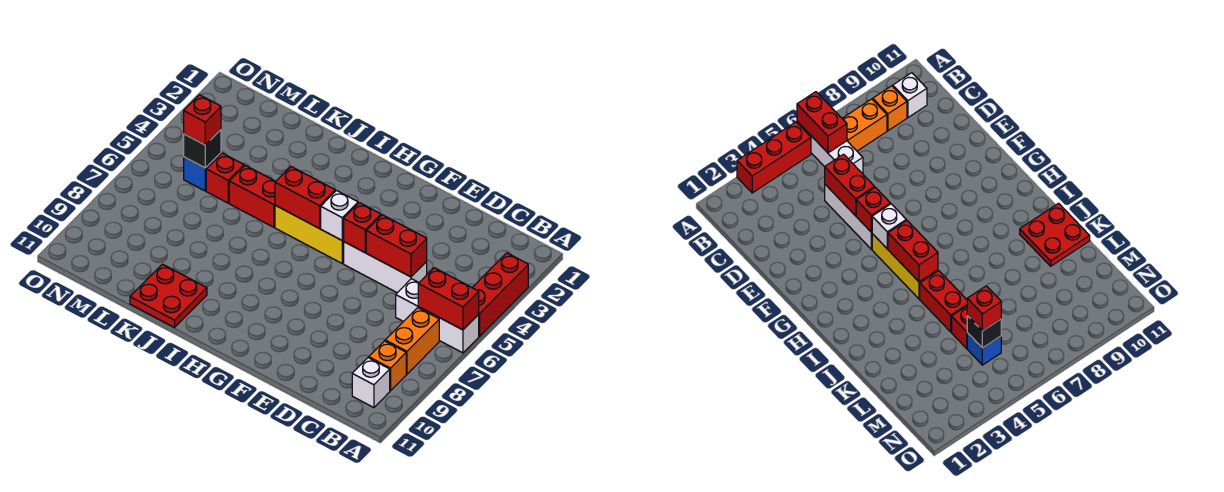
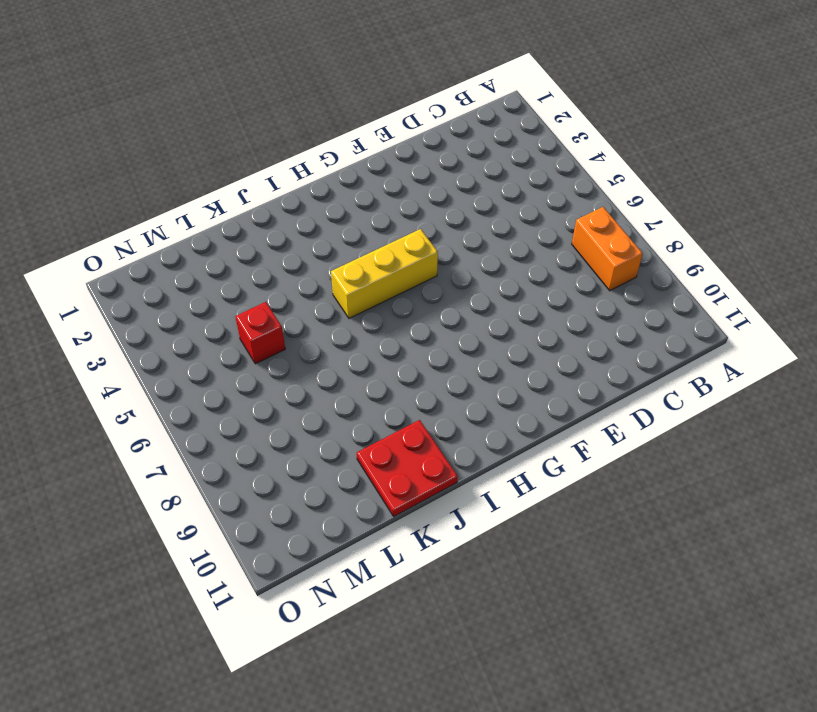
none -> red brick A3:A5 level 1
none -> white brick A6:C6 level 1
none -> orange brick B9 level 1

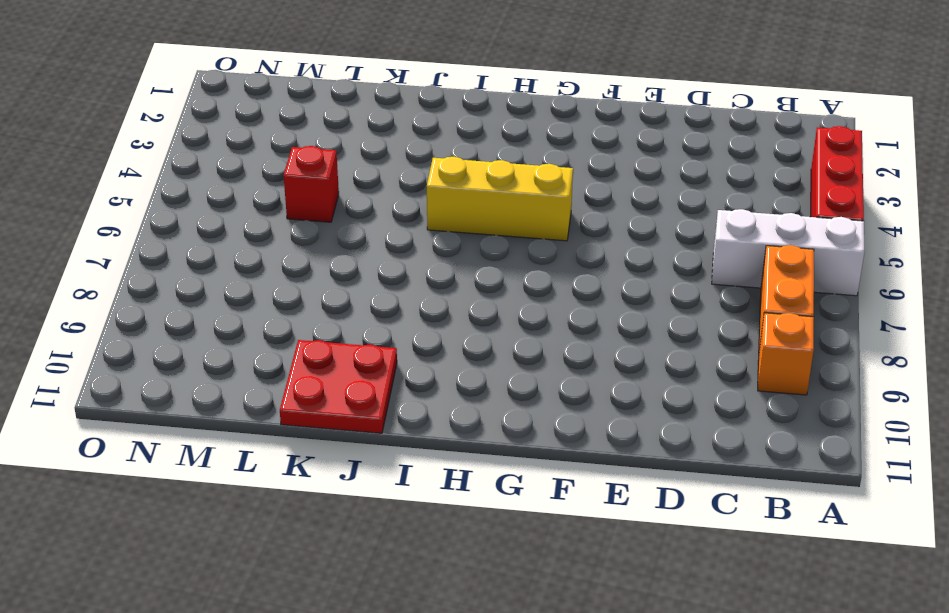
none -> white brick B10 level 1
none -> white brick D5:F5 level 1
none -> red brick J5:K5 level 1

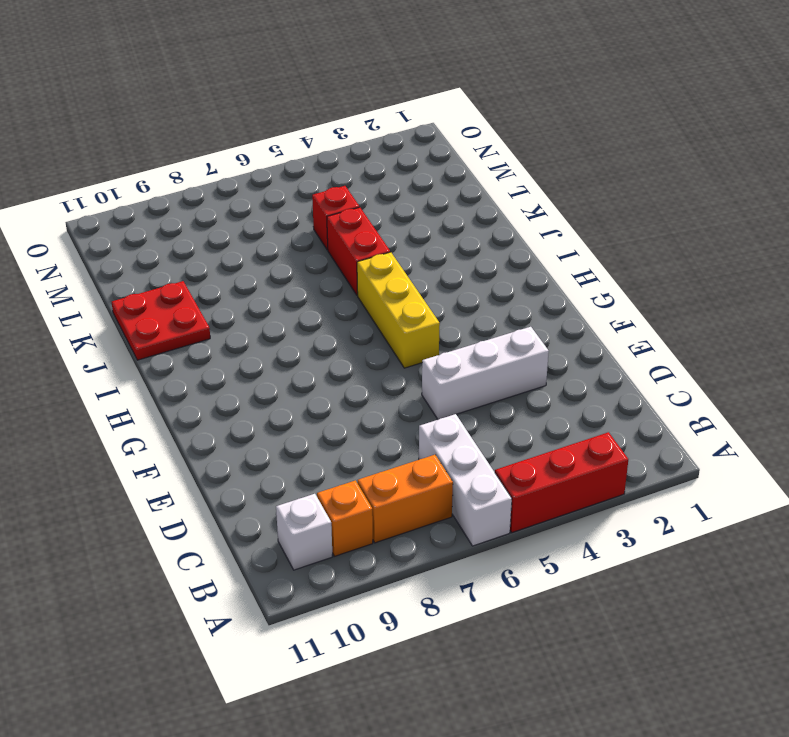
white brick E3:E5 level 1 -> white brick D5:F5 level 1
none -> blue brick M5 level 1
none -> red brick A6:B6 level 2
none -> red brick D5:E5 level 2

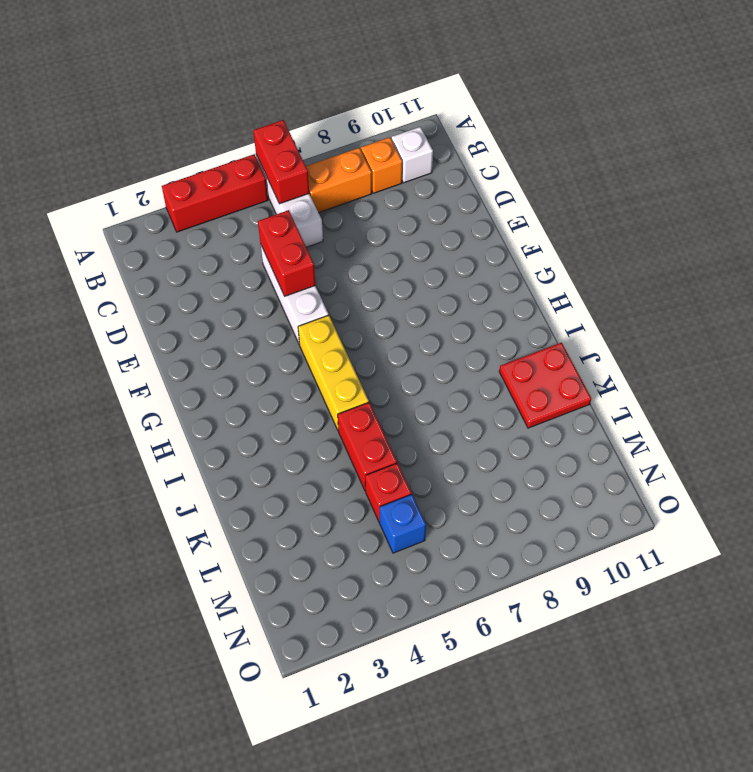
none -> red brick F5 level 2
none -> white brick G5 level 2
none -> red brick H5:I5 level 2

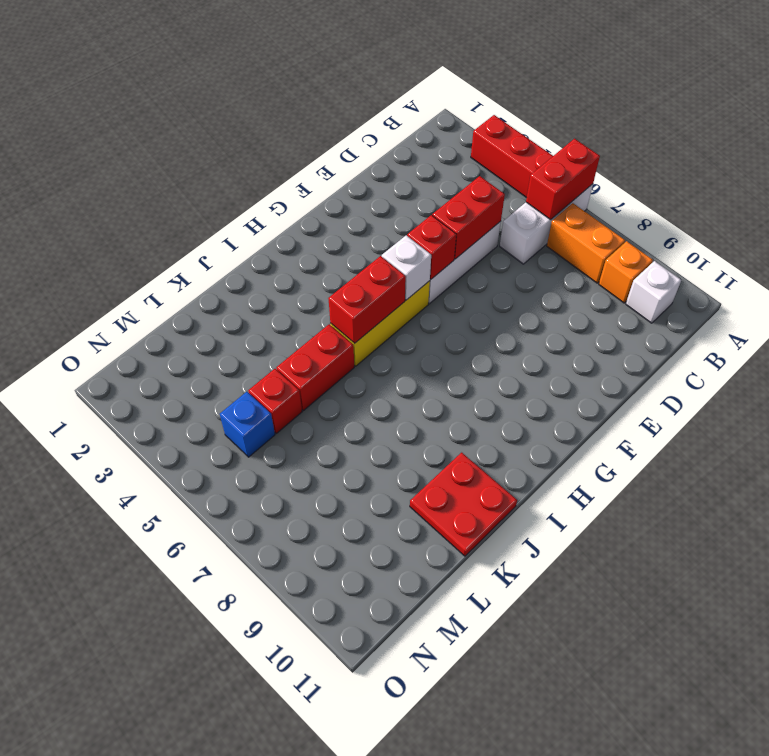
none -> black brick M5 level 2
none -> red brick M5 level 3

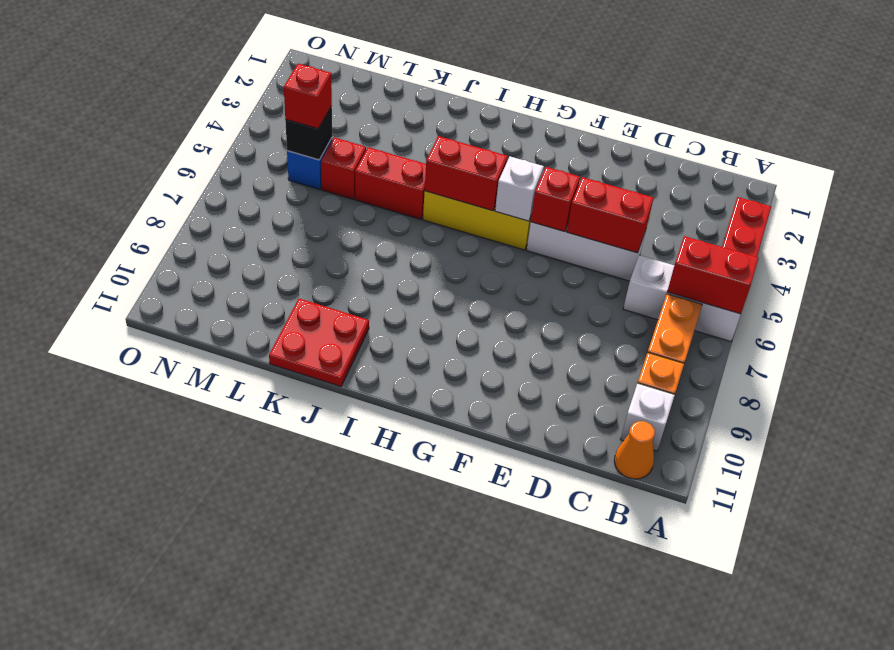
orange cone B11 level 1 -> none

